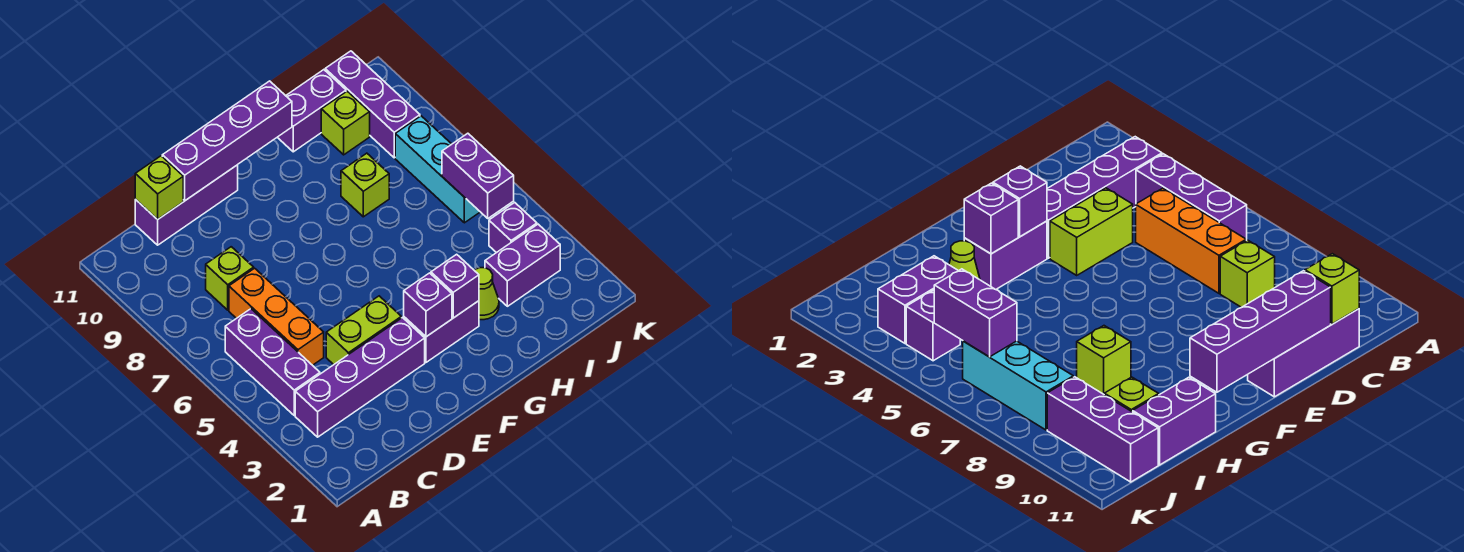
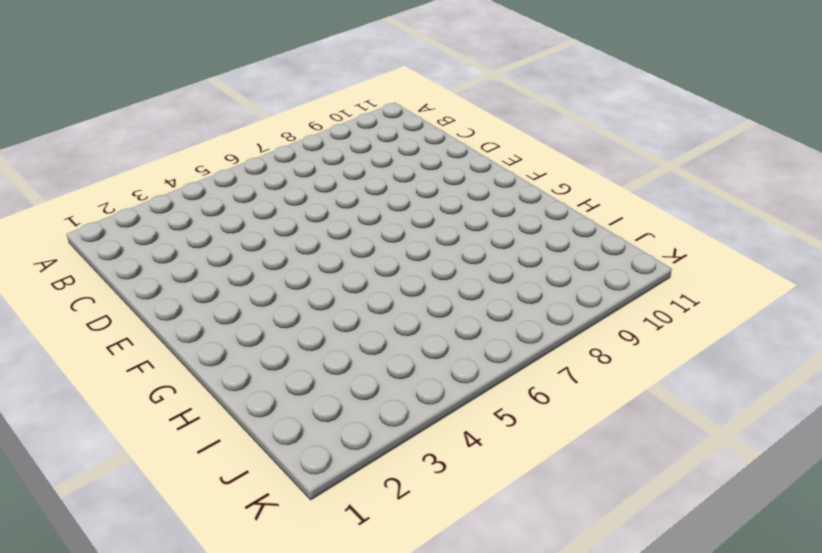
none -> purple brick B3:E3 level 1
none -> purple brick B4:B6 level 1
none -> orange brick C5:C7 level 1

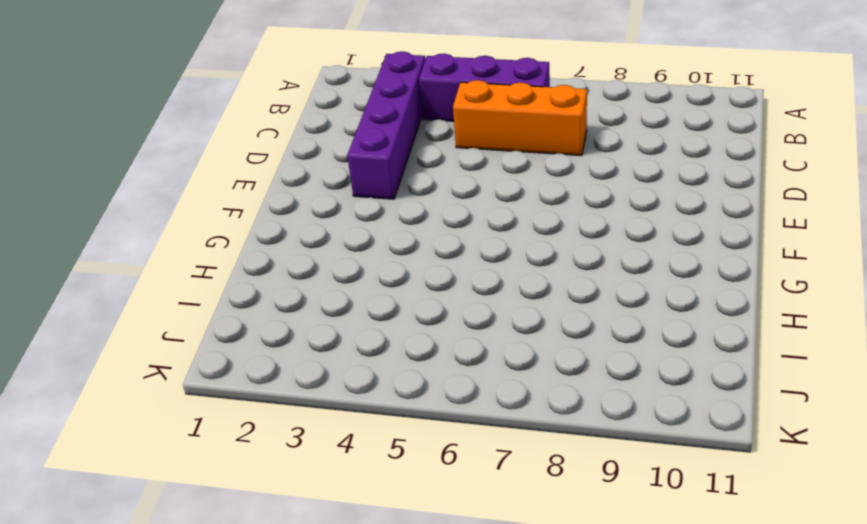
none -> lime brick C8 level 1
none -> purple brick C11:E11 level 1
none -> lime brick D4:E4 level 1

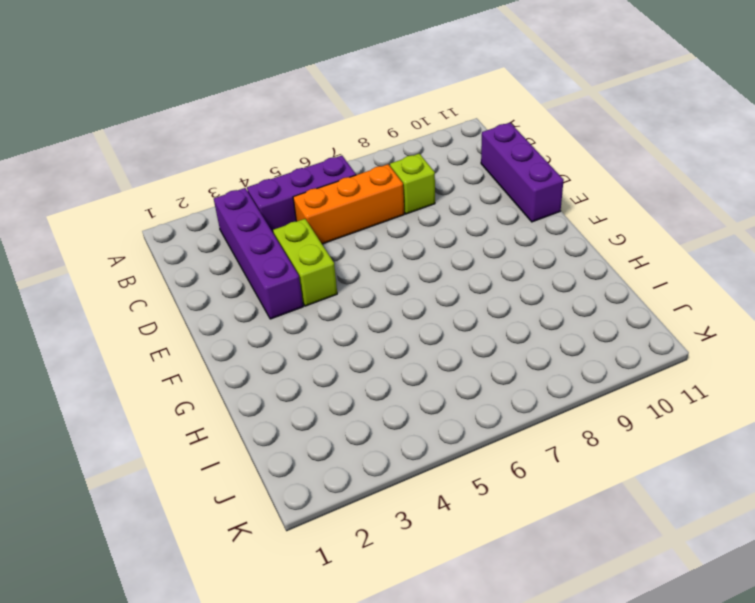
none -> purple brick F3:G3 level 1
none -> lime cone H3 level 1
none -> lime brick H8 level 1

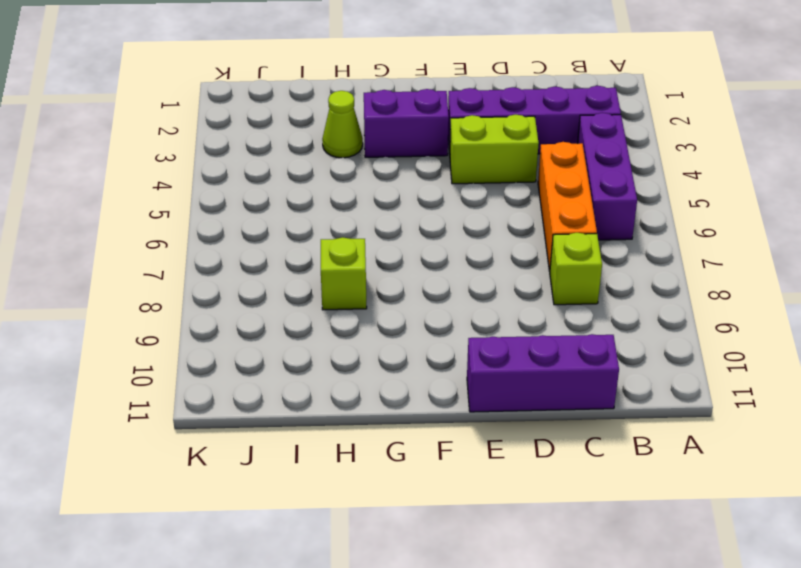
none -> purple brick H11:I11 level 1
none -> purple brick I3:J3 level 1
none -> lime brick I10 level 1

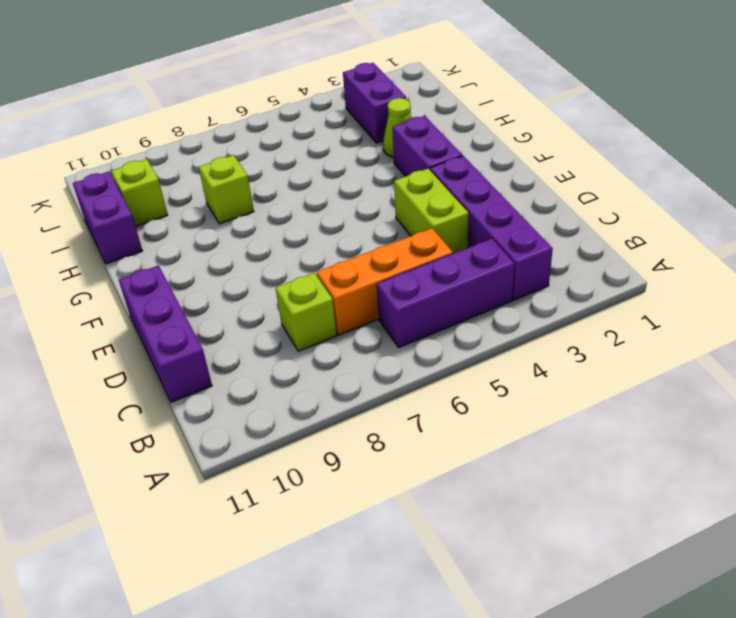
none -> purple brick J4 level 1
none -> cyan brick J6:J8 level 1
none -> purple brick J9:J11 level 1

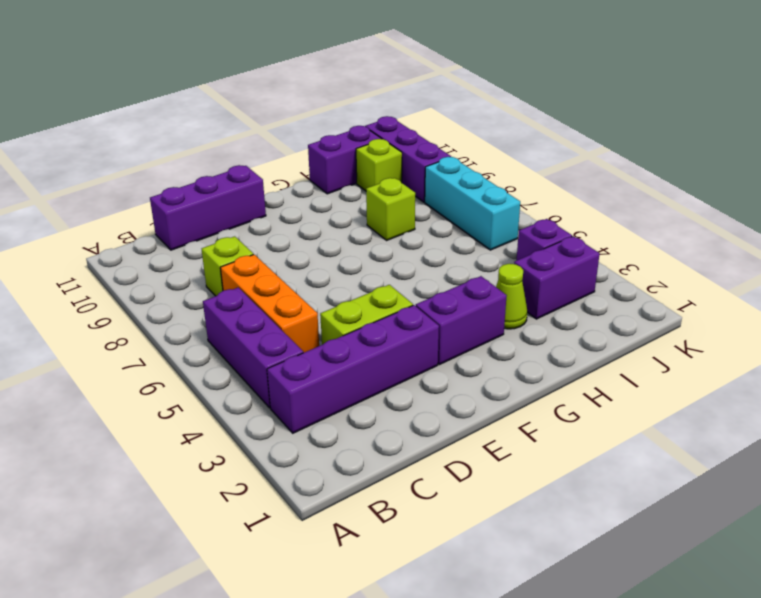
none -> lime brick C11 level 2
none -> purple brick D11:G11 level 2
none -> purple brick F3 level 2

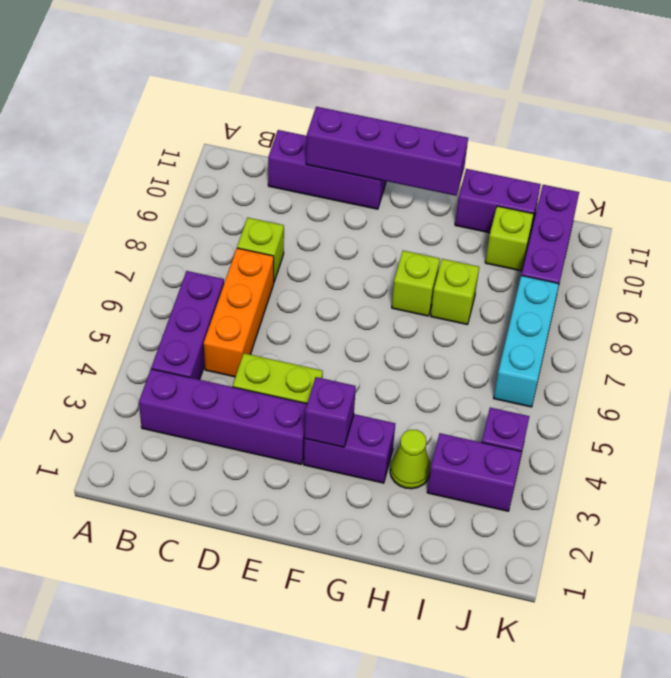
lime brick G8 level 1 -> lime brick C11 level 2
none -> purple brick G3 level 2
none -> purple brick J5:J6 level 2

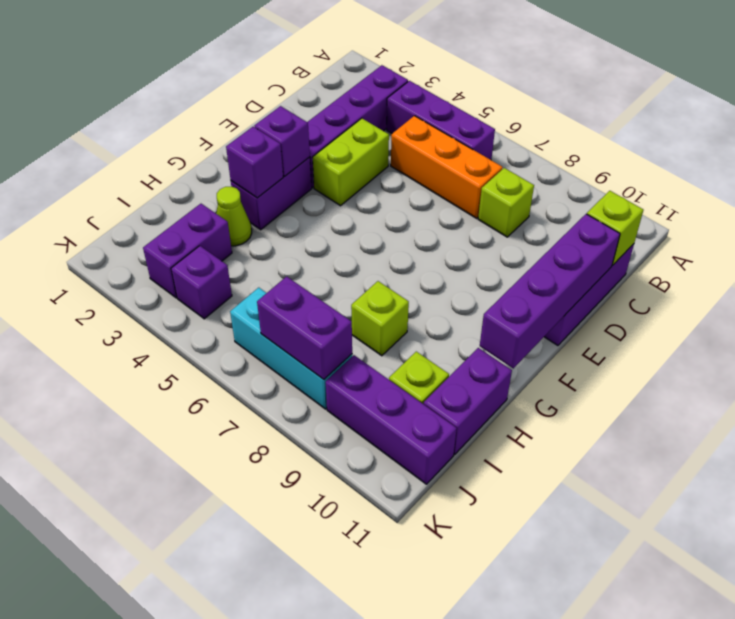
purple brick J7:J8 level 2 -> purple brick J5:J6 level 2

